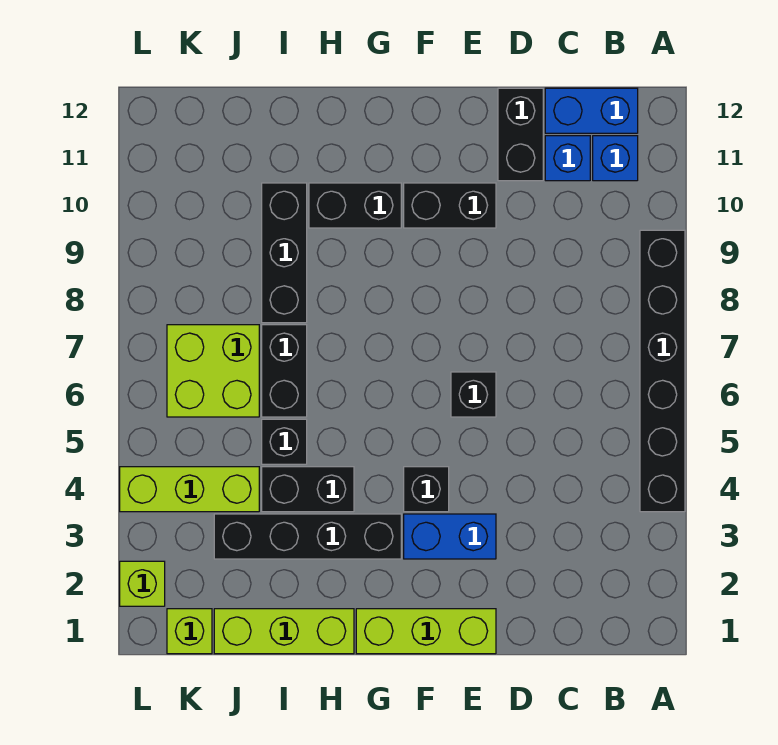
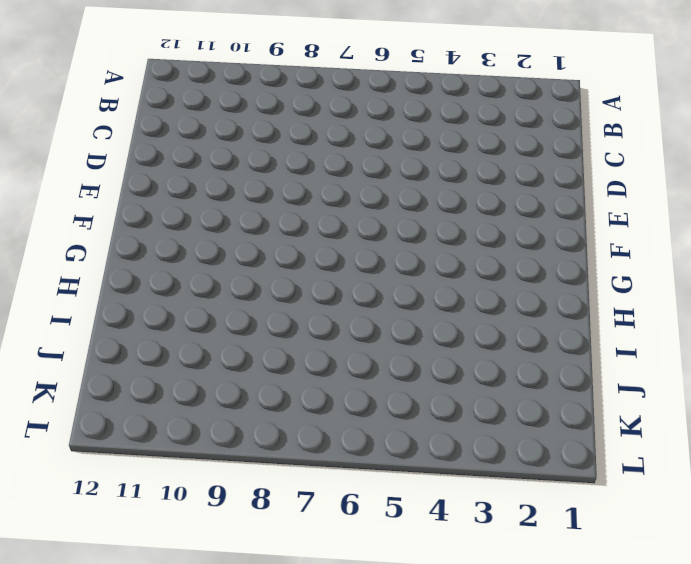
none -> black brick A4:A9 level 1
none -> blue brick B11 level 1
none -> blue brick B12:C12 level 1

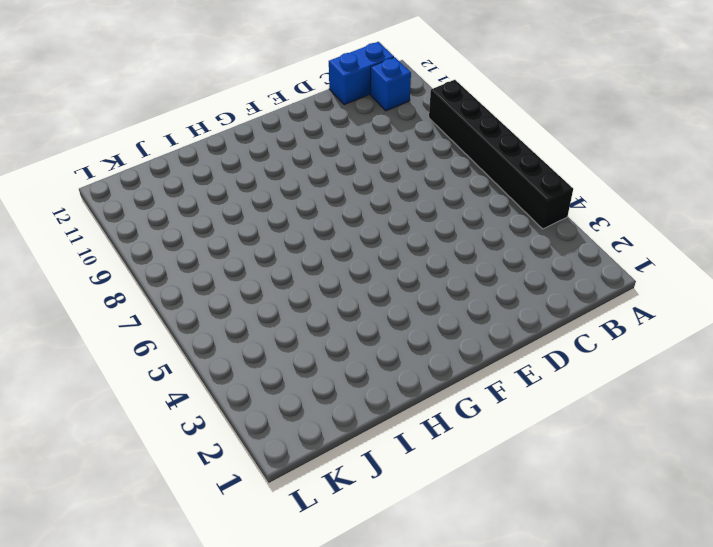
none -> blue brick C11 level 1
none -> black brick D11:D12 level 1
none -> lime brick E1:G1 level 1

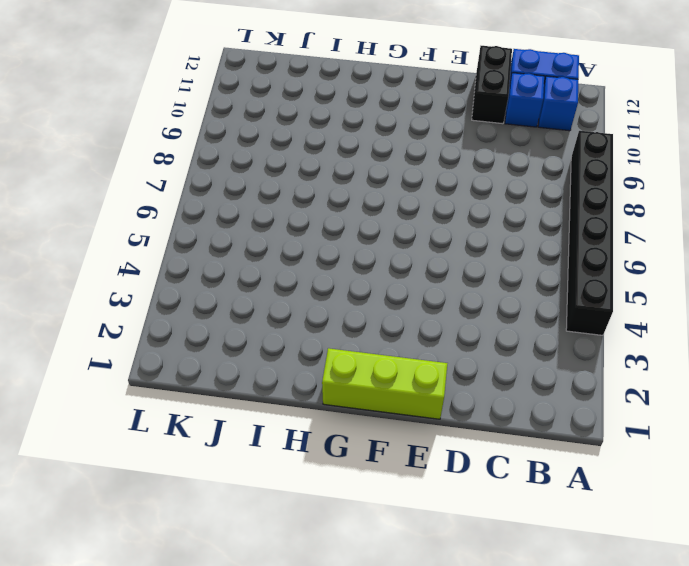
none -> blue brick E3:F3 level 1
none -> black brick E6 level 1
none -> black brick E10:F10 level 1

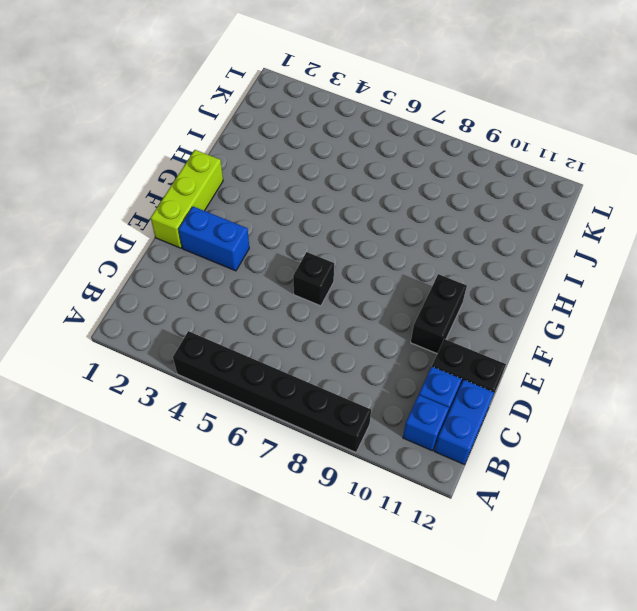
blue brick E2:E3 level 1 -> blue brick E3:F3 level 1
none -> black brick F4 level 1
none -> black brick G3:J3 level 1
none -> black brick G10:H10 level 1

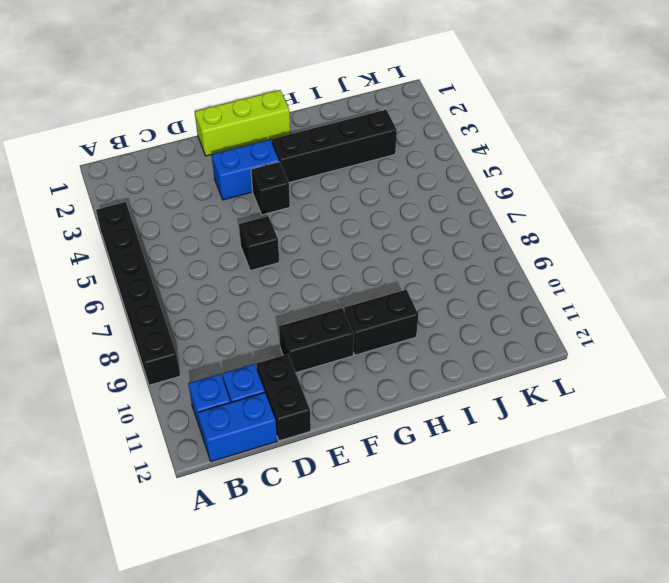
none -> lime brick H1:J1 level 1
none -> black brick H4:I4 level 1
none -> black brick I5 level 1

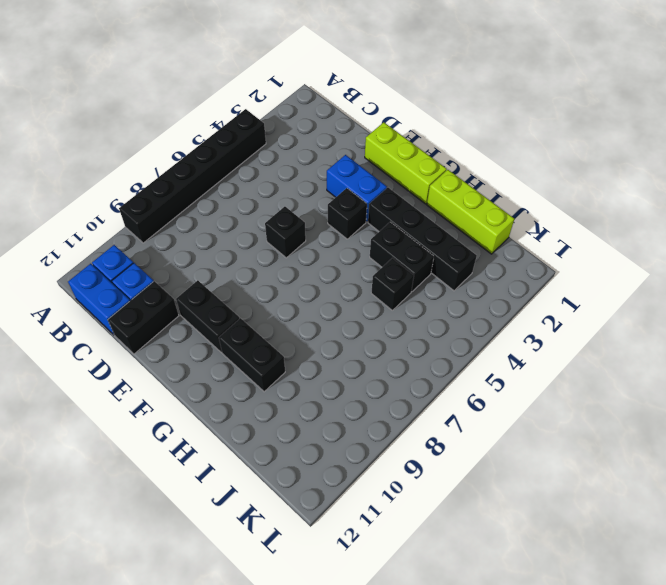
none -> black brick I6:I7 level 1
none -> black brick I8:I10 level 1
none -> lime brick J4:L4 level 1

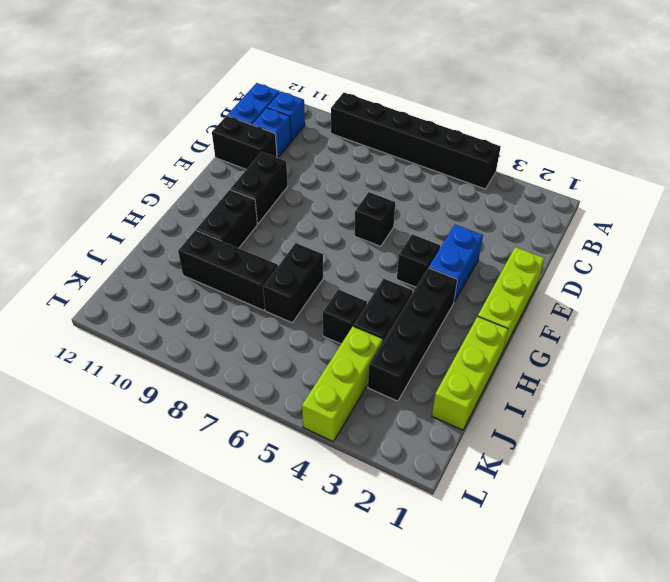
black brick H7:I7 level 1 -> black brick I6:I7 level 1
none -> lime brick J6:K7 level 1
none -> lime brick K1 level 1
none -> lime brick L2 level 1

